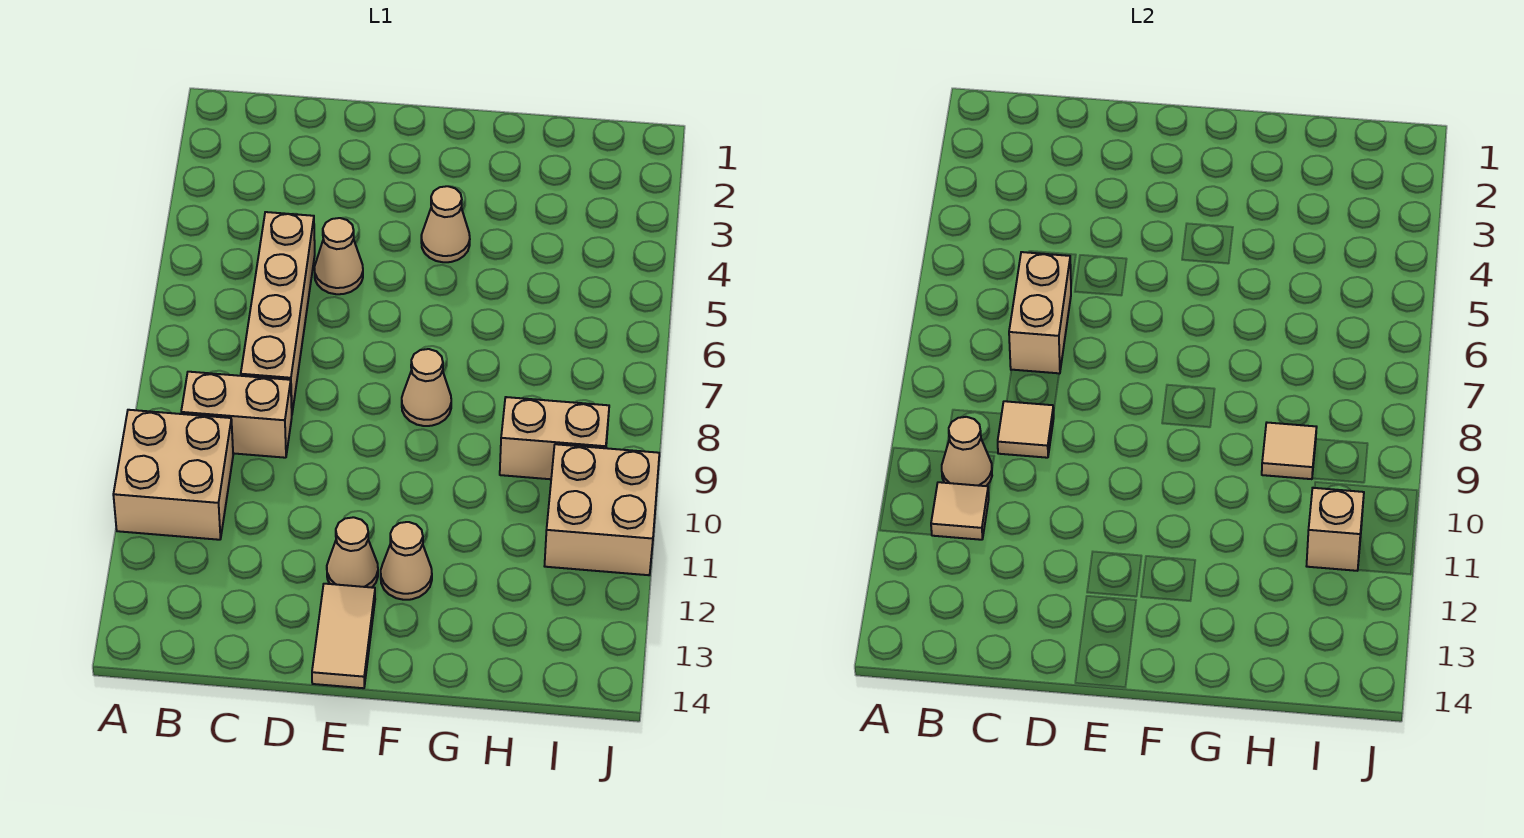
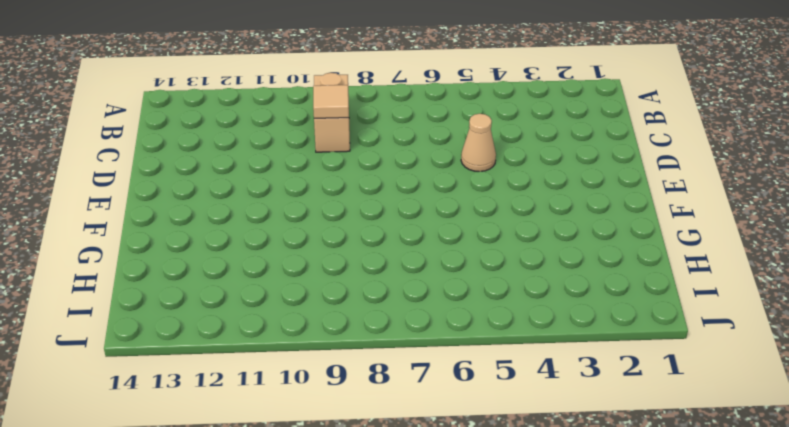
none -> tan brick A10:B11 level 1
none -> tan brick C5:C8 level 1
none -> tan cone E12 level 1

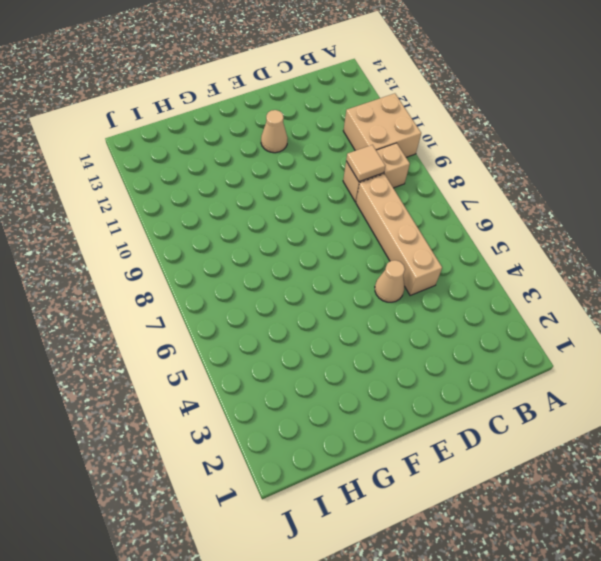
none -> tan tile E13:E14 level 1
none -> tan cone F4 level 1
none -> tan cone F8 level 1

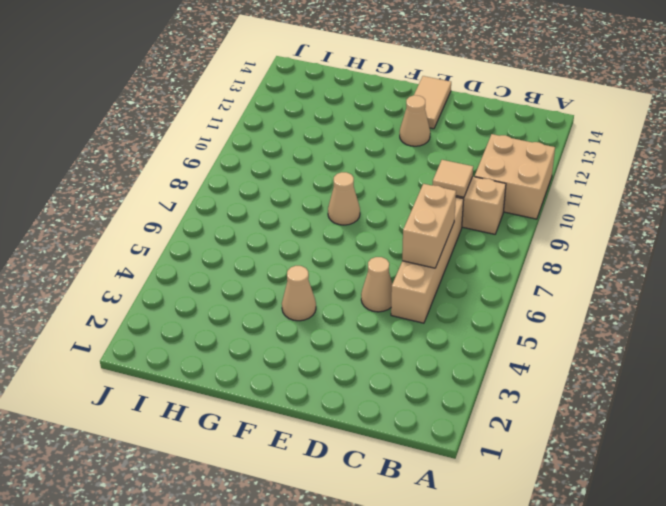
none -> tan cone F12 level 1
none -> tan brick H9:I9 level 1
none -> tan brick I10:J11 level 1

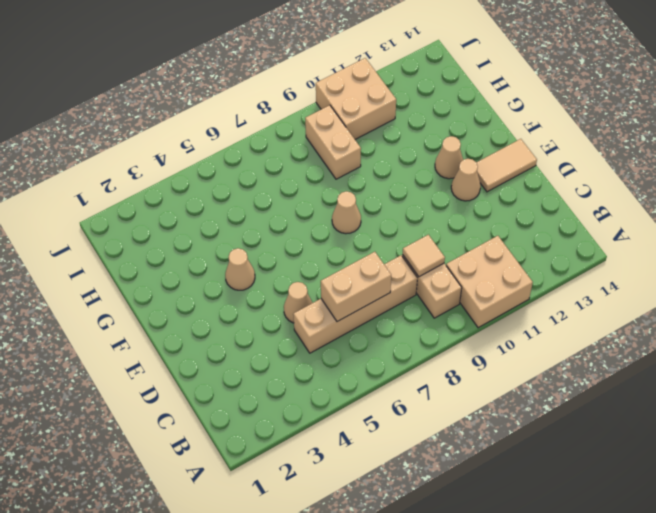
none -> tan cone B10 level 2
none -> tan tile B11 level 2
none -> tan tile H9 level 2

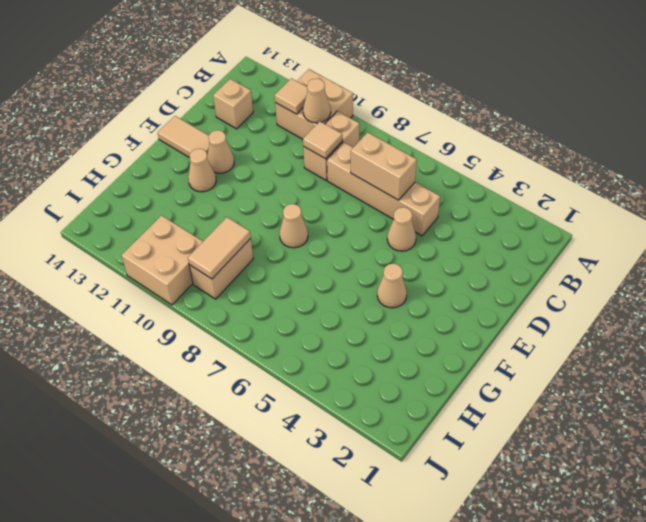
tan brick C13 level 1 -> tan brick I11 level 2
tan tile H9:I9 level 2 -> tan tile H9 level 2

